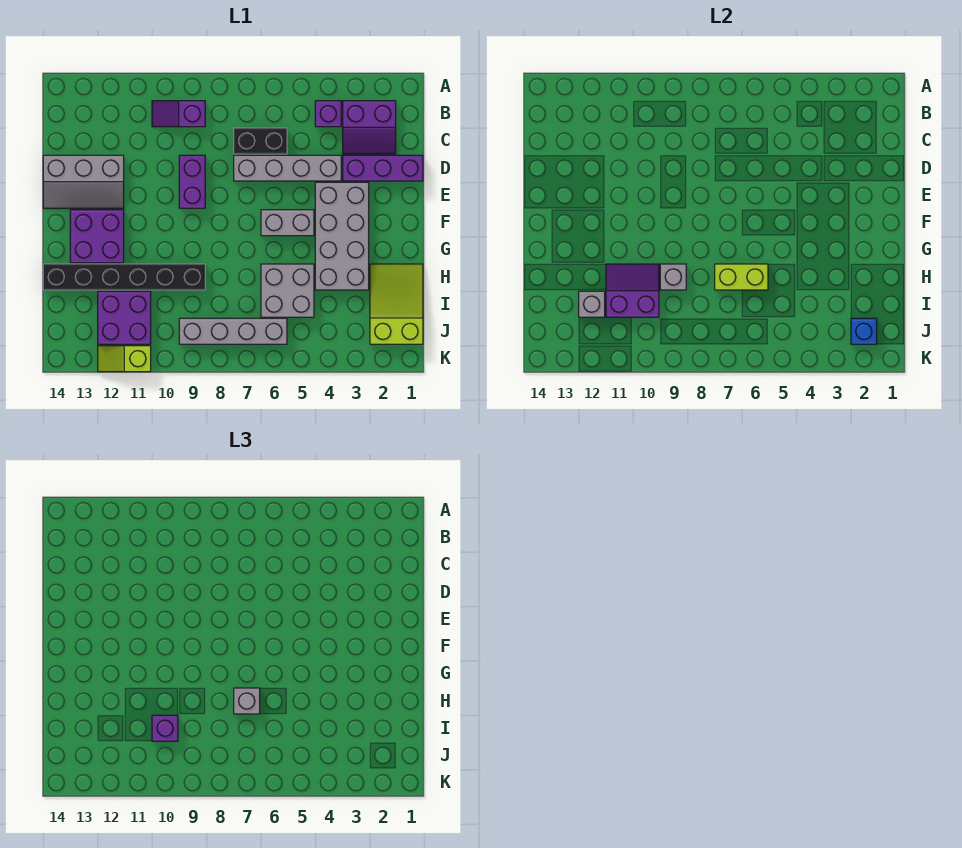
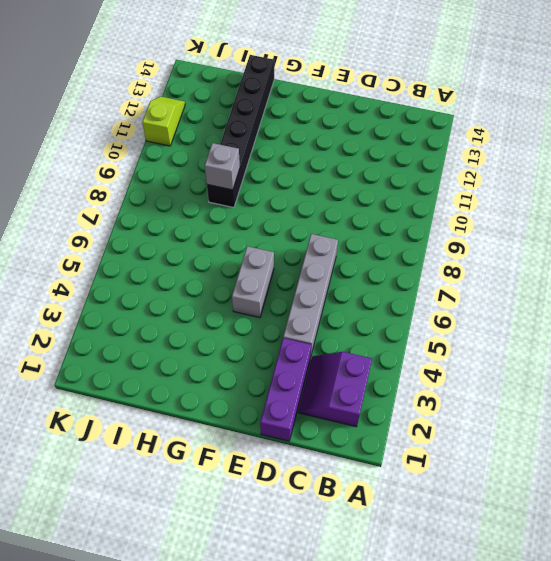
none -> purple brick B4 level 1
none -> purple slope B9:B10 level 1 top 9
none -> black brick C6:C7 level 1

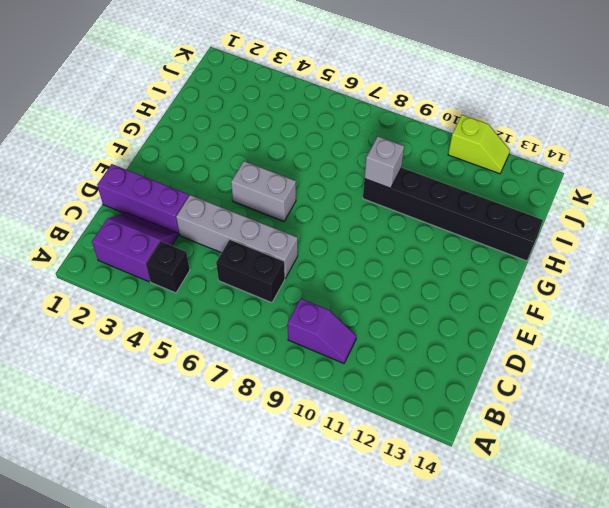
black brick B4 level 1 -> purple brick B4 level 1
none -> purple brick D9:E9 level 1
none -> grey slope D12:E14 level 1 top D
none -> grey brick E3:H4 level 1

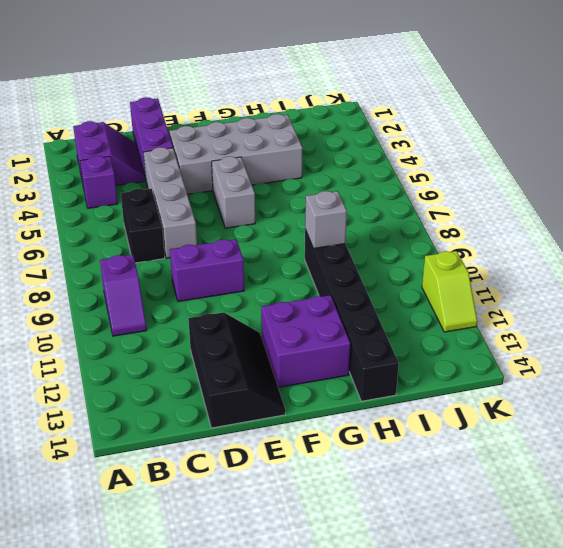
black slope D12:E14 level 1 top D -> grey slope D12:E14 level 1 top D
none -> lime slope H1:J2 level 1 top J
none -> grey brick H5:I6 level 1
none -> purple brick I11:J12 level 1

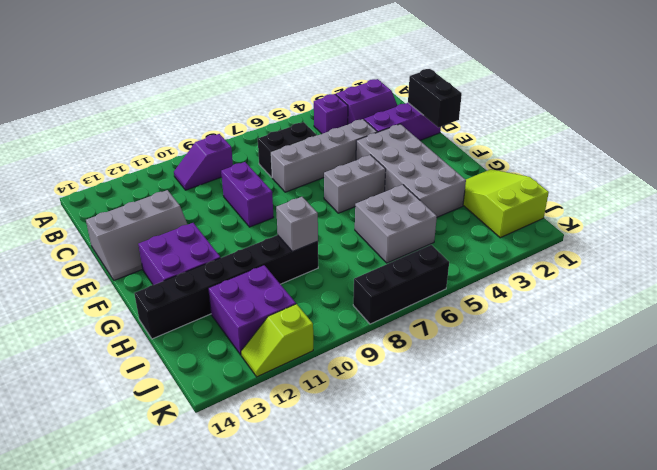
black brick D1:E1 level 2 -> none
black brick K6:K8 level 1 -> none
none -> grey brick J6:J9 level 1
none -> lime brick H6:H7 level 2
none -> purple slope H10:I11 level 2 top I

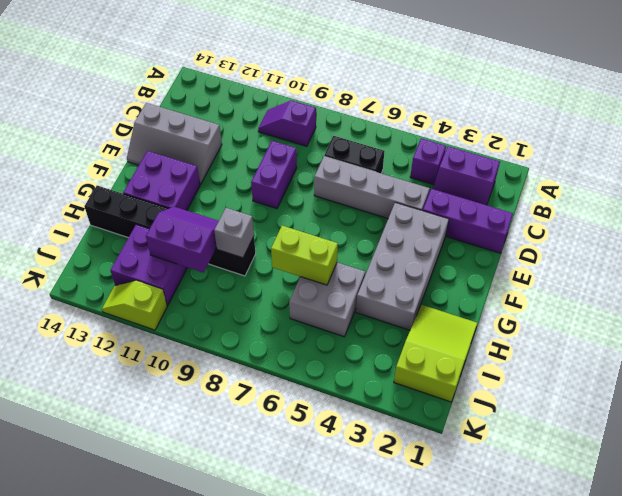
none -> grey brick F5:F6 level 1
none -> grey brick J6:J9 level 1
none -> grey brick I12 level 2

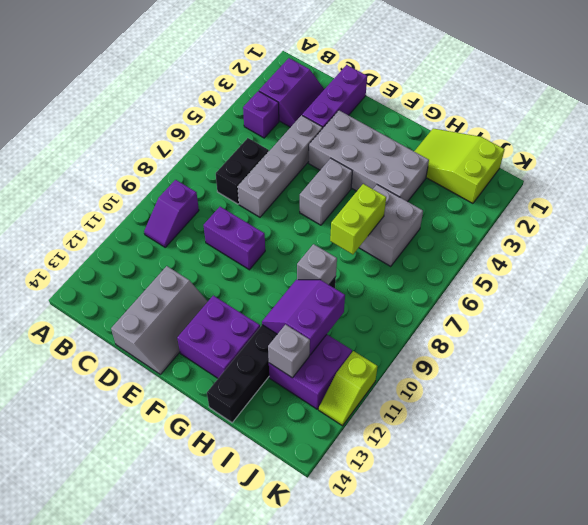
none -> grey brick J6:J9 level 1
none -> blue brick J2 level 2
none -> grey brick H7 level 3

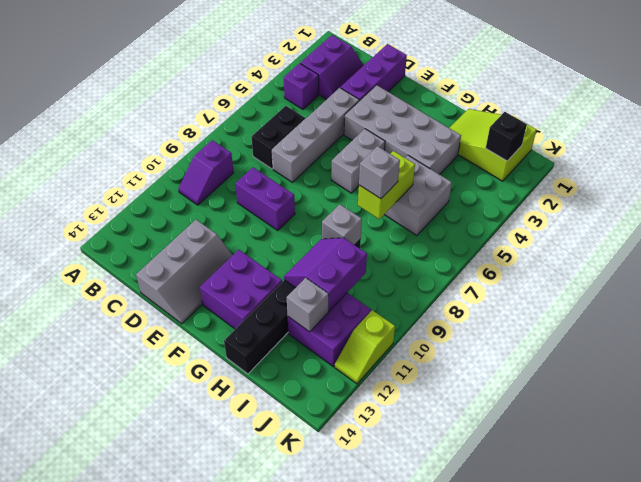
black brick J2 level 2 -> blue brick J2 level 2
none -> grey brick J6:J9 level 1
none -> purple brick I10 level 3

